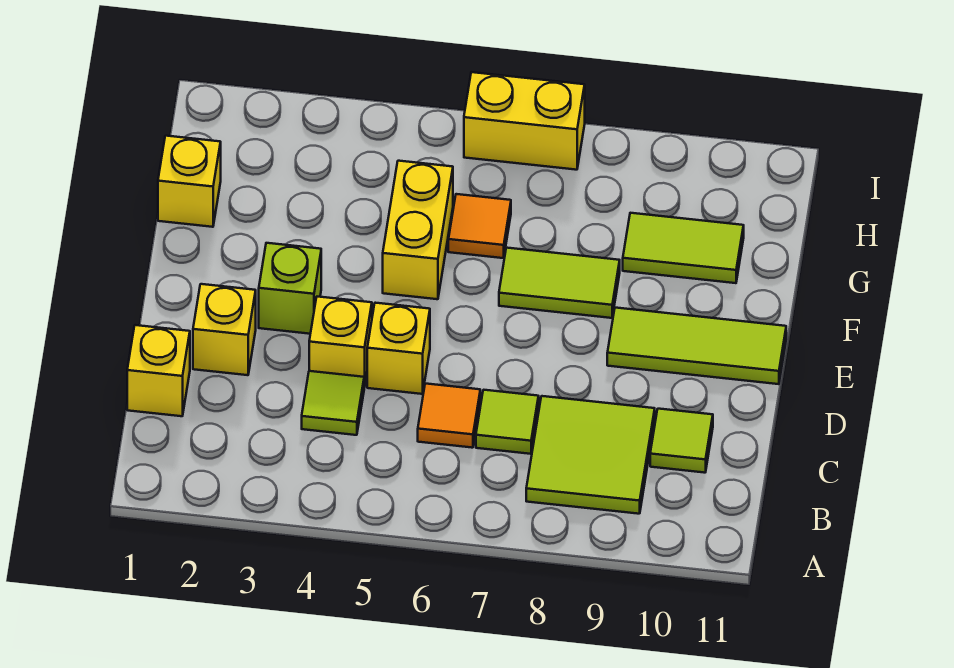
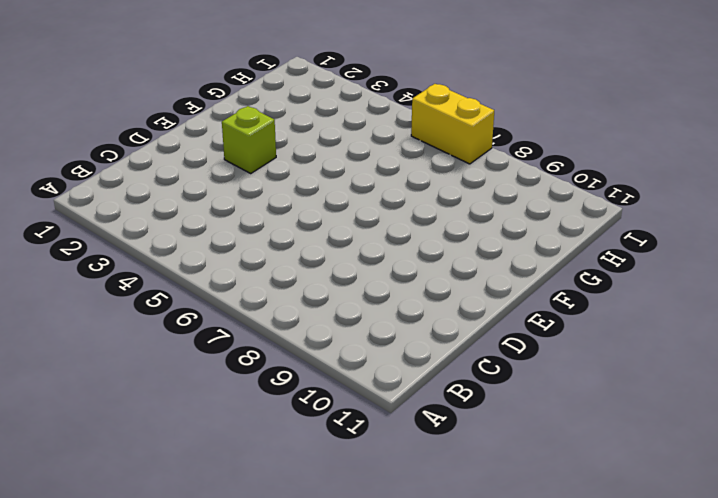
none -> lime tile B8:C9 level 1
none -> yellow brick C1 level 1
none -> lime tile C4 level 1

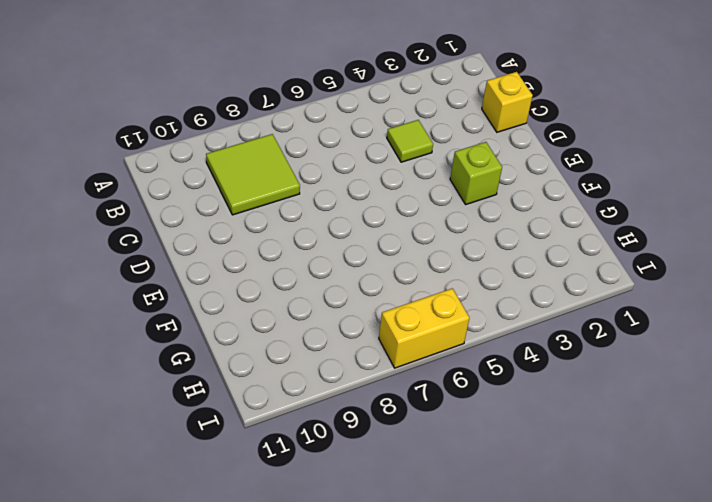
none -> orange tile C6 level 1
none -> lime tile C7 level 1
none -> lime tile C10 level 1

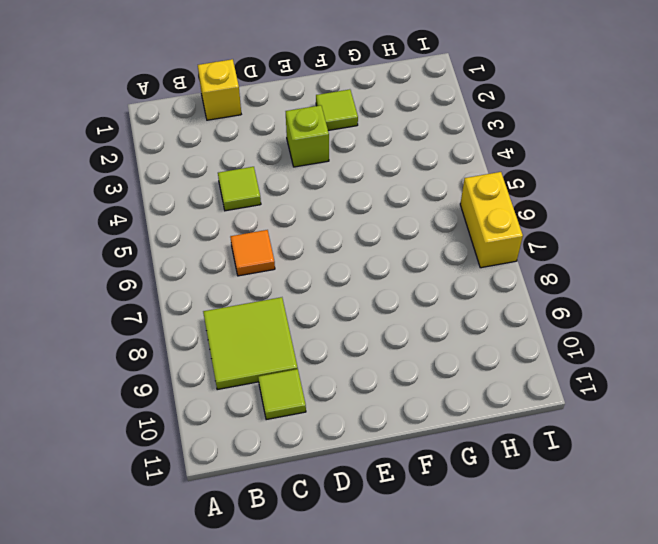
lime tile F2 level 1 -> lime tile C7 level 1
none -> yellow brick D2 level 1
none -> yellow brick D4 level 1
none -> yellow brick D5 level 1

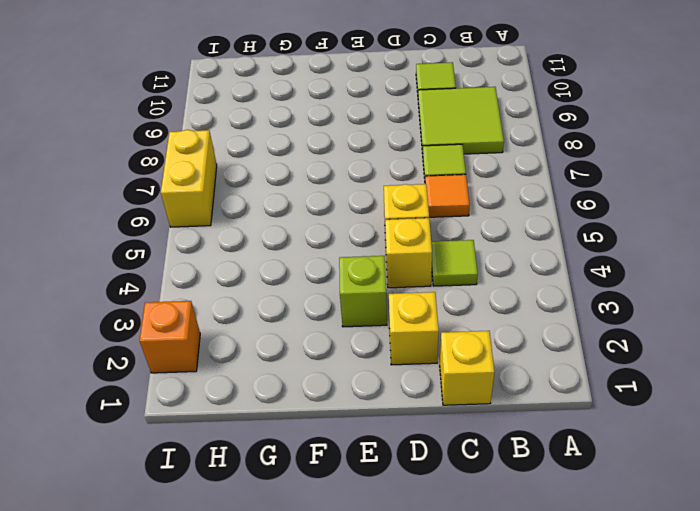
orange brick I2 level 1 -> none
none -> lime tile E9:E11 level 1
none -> yellow brick F5:G5 level 1
none -> lime tile F7:F8 level 1

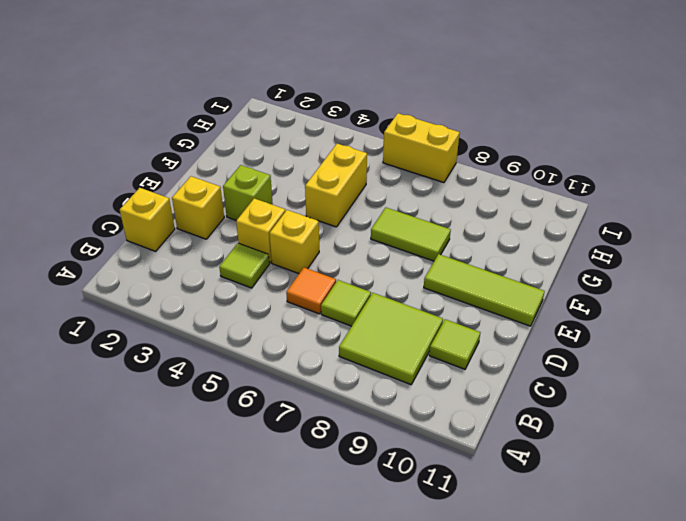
none -> yellow brick G1 level 1
none -> orange tile G6 level 1
none -> lime tile G9:G10 level 1

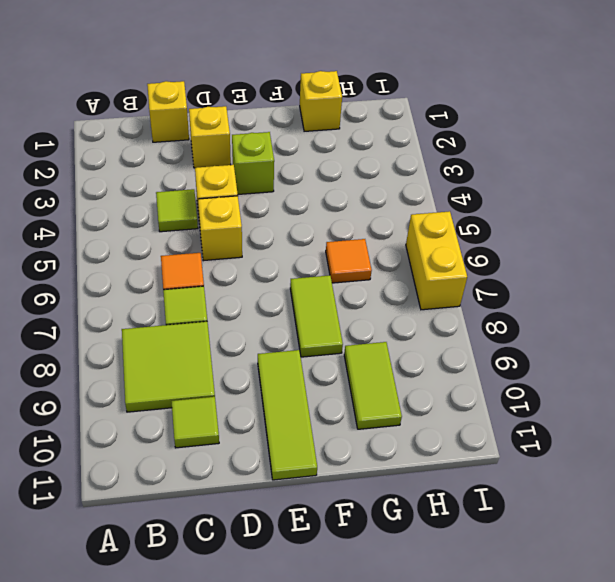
none -> yellow brick F5:G5 level 1

